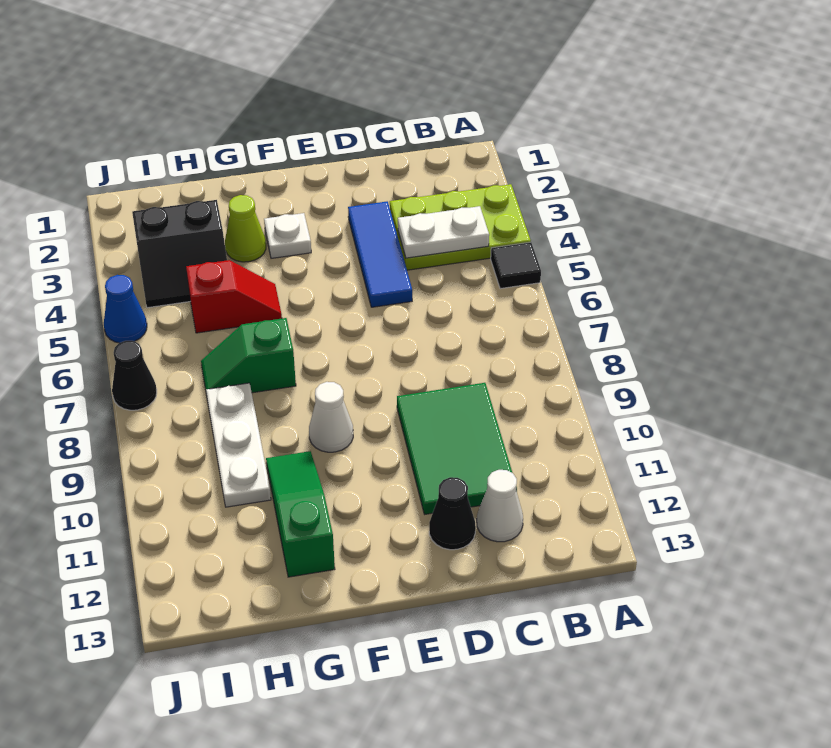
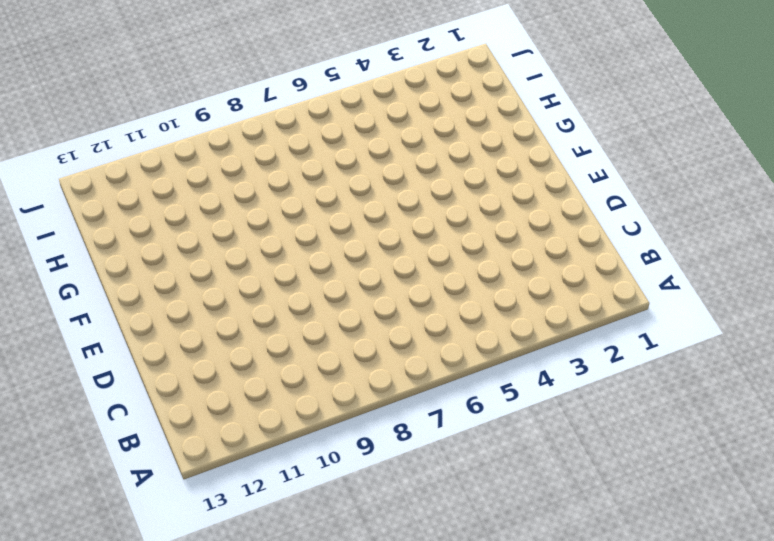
none -> lime plate A3:C4 level 1
none -> black tile A5 level 1
none -> green tile C9:D11 level 1

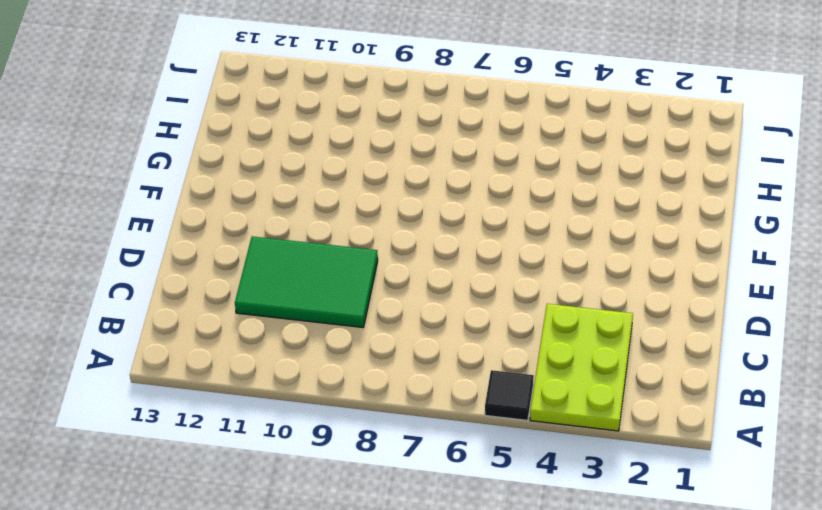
none -> white cone C12 level 1
none -> blue tile D3:D5 level 1
none -> black cone D12 level 1

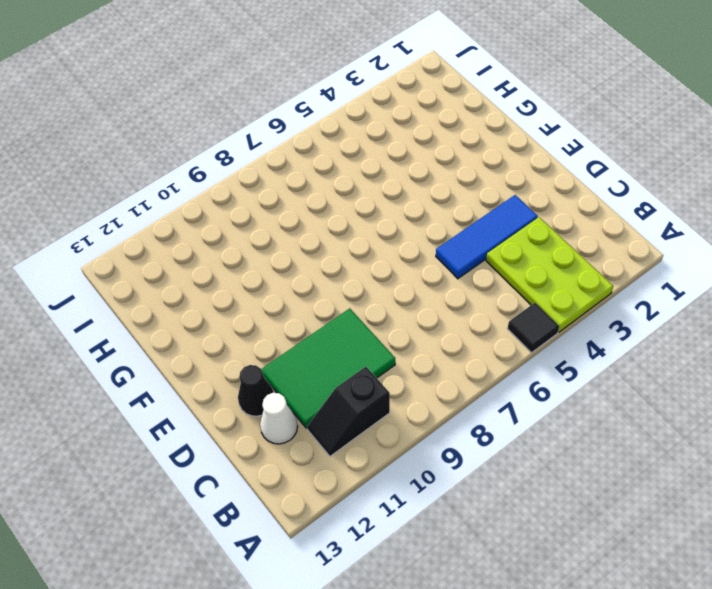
black slope B10:B11 level 1 top 10 -> none
none -> white plate F3 level 1
none -> white cone F9 level 1
none -> lime cone G3 level 1

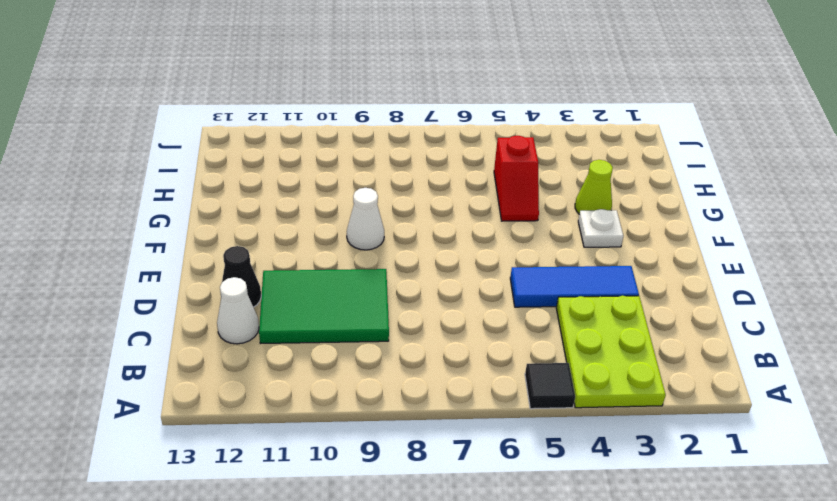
none -> green slope G7:H7 level 1 top G
none -> green slope G10:G12 level 1 top 12
none -> black slope H3:I4 level 1 top 3

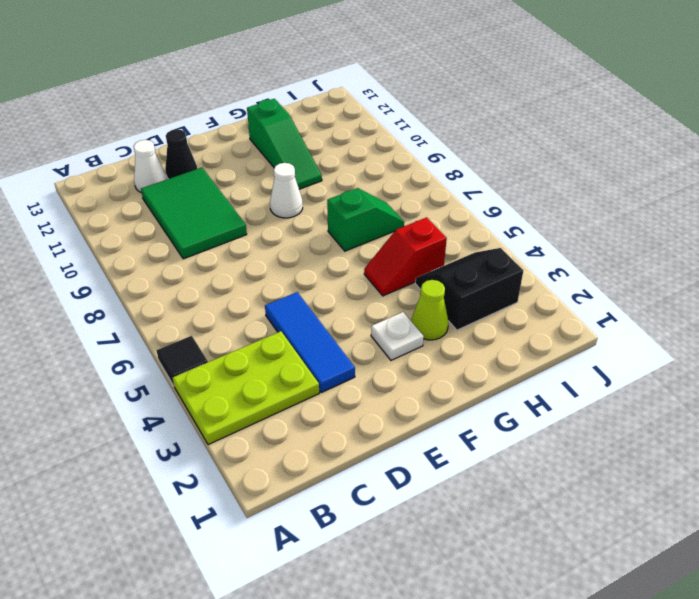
none -> white plate H8:H10 level 1
none -> blue cone J5 level 1
none -> black cone J7 level 1

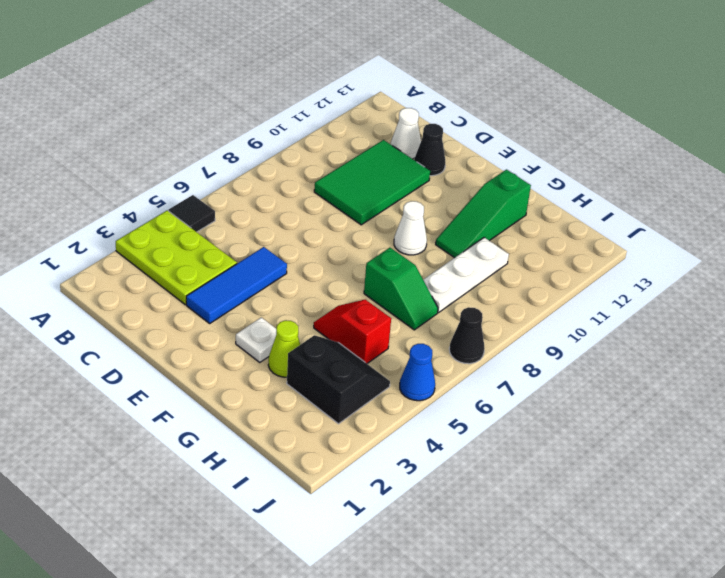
none -> white plate B4:C4 level 2

